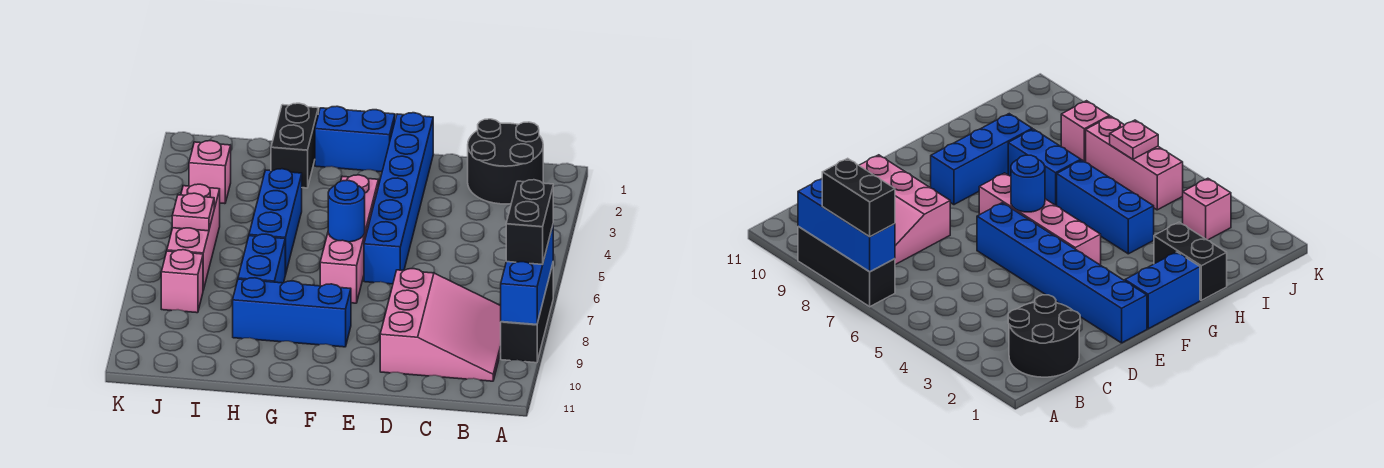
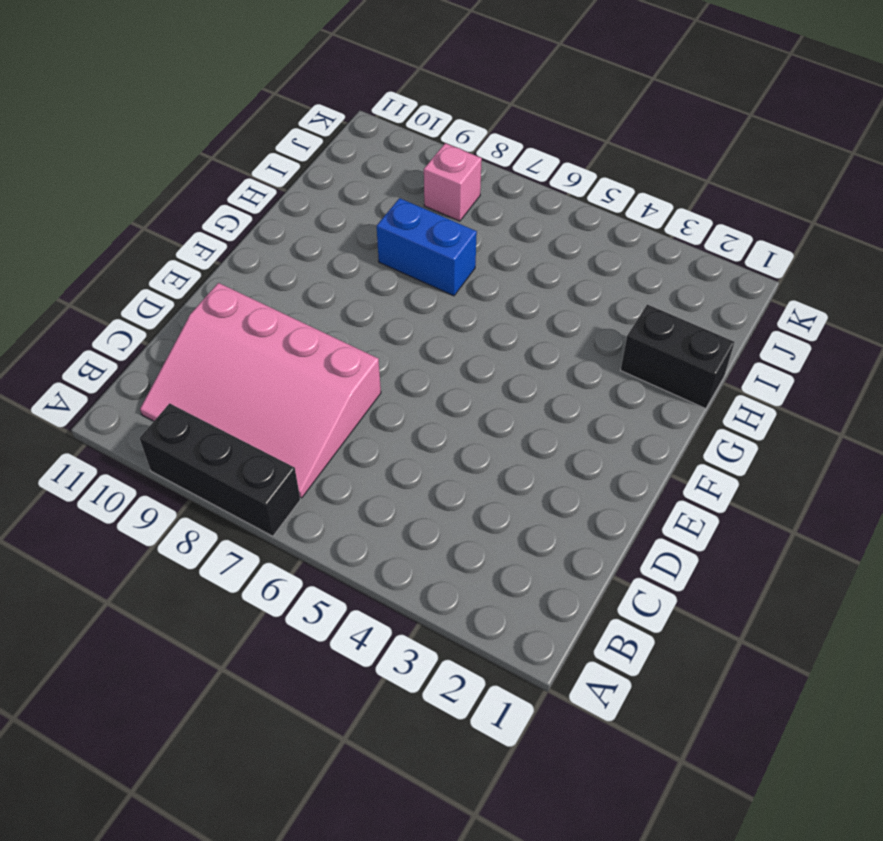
pink slope B7:D10 level 1 top D -> pink slope B8:D10 level 1 top D
none -> black round brick B1:C2 level 1
none -> blue brick E1:E6 level 1
none -> blue brick F1:G1 level 1

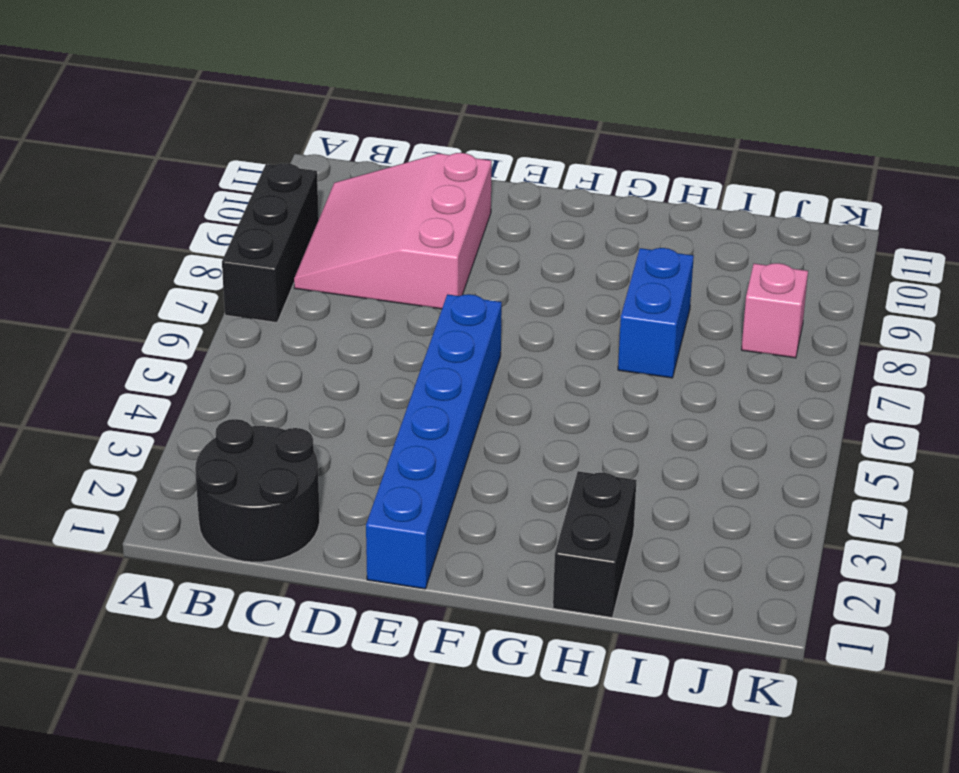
none -> blue brick F1:G1 level 1
none -> pink brick F4:F7 level 1
none -> blue brick F9:H9 level 1

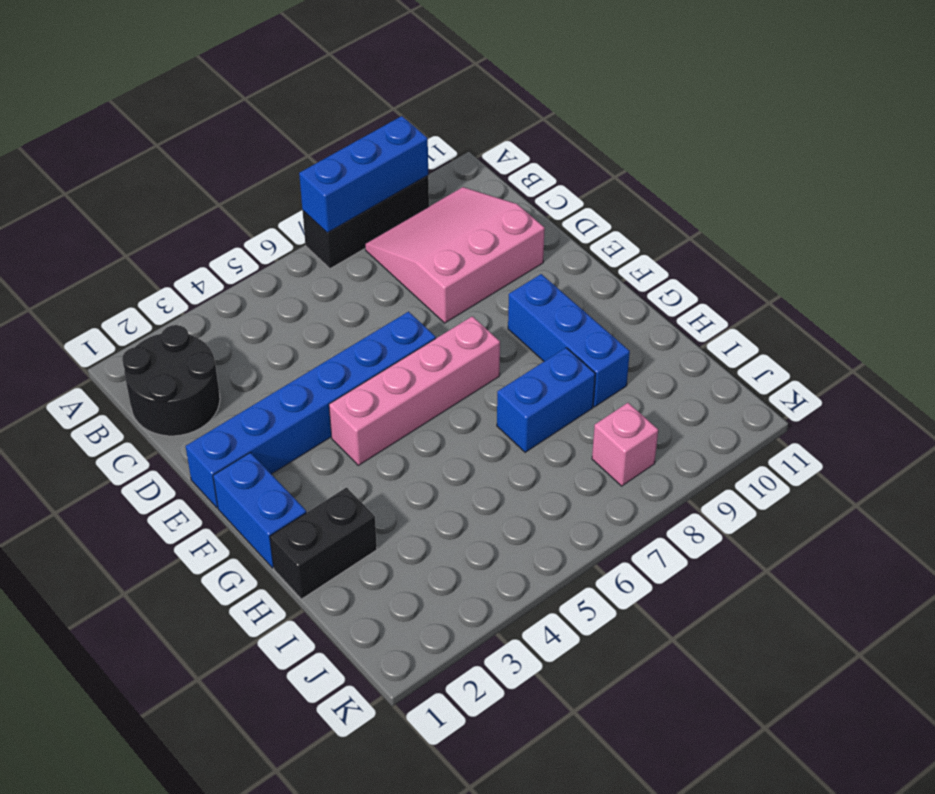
none -> blue brick H4:H6 level 1
none -> pink brick J3 level 1
none -> pink brick J5:J7 level 1

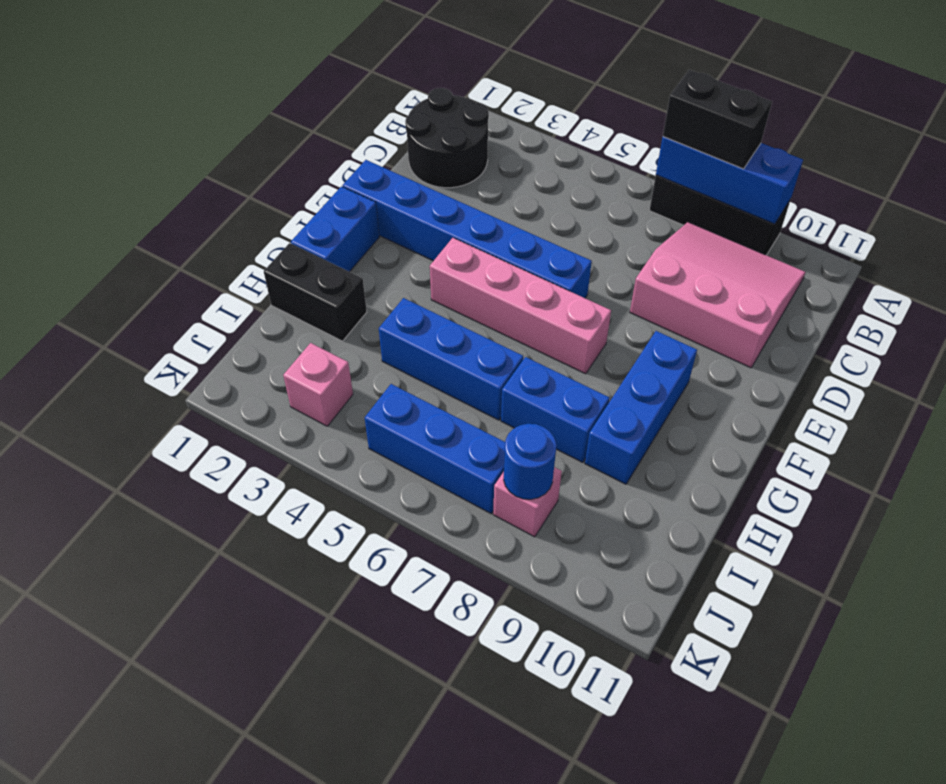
blue brick J5:J7 level 1 -> pink brick J5:J7 level 1
blue round brick J8 level 2 -> blue round brick F6 level 2
none -> pink plate J6 level 2

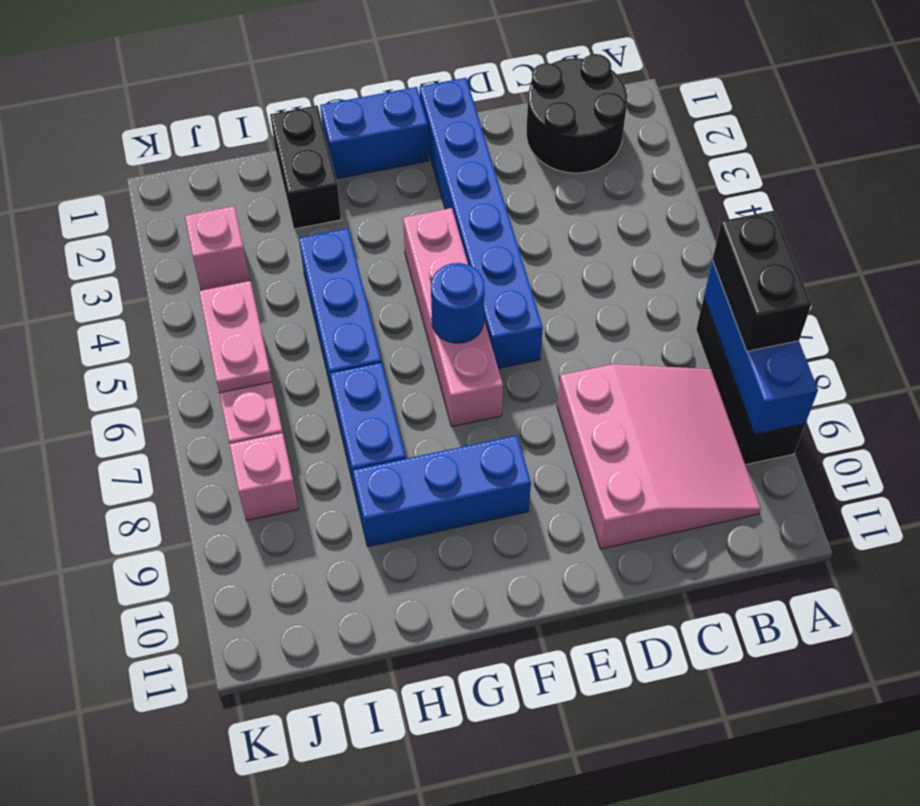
pink plate J5:J6 level 2 -> pink plate J6 level 2

